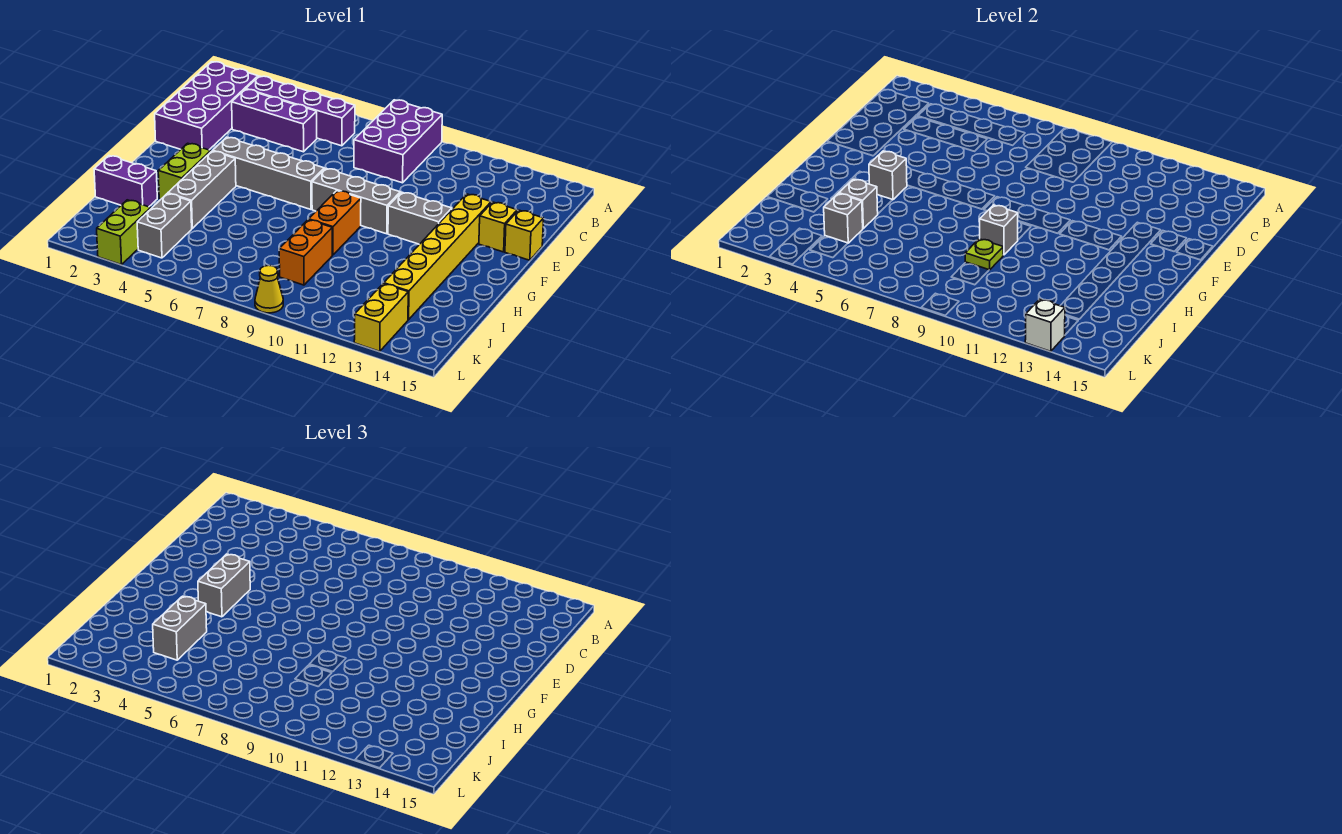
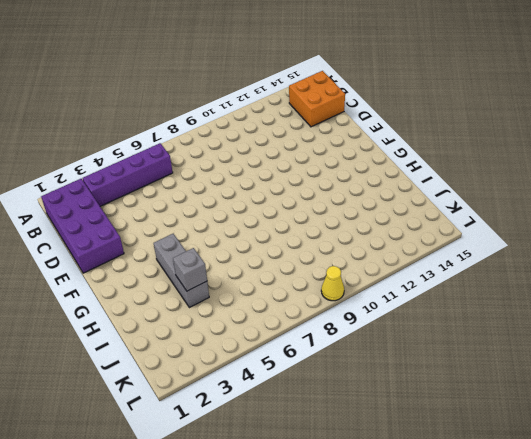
orange brick B14:C15 level 1 -> none
none -> purple brick A8:C9 level 1
none -> purple brick C3:C5 level 1
none -> yellow brick E13:J13 level 1

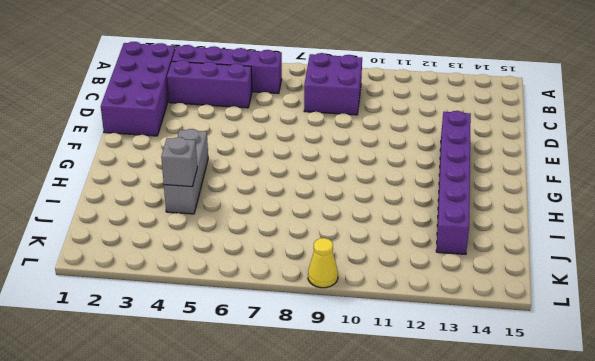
purple brick B8:C9 level 1 -> purple brick A8:C9 level 1
purple brick E13:J13 level 1 -> yellow brick E13:J13 level 1
none -> yellow brick E14 level 1
none -> yellow brick E15 level 1
none -> grey brick F4:F7 level 1

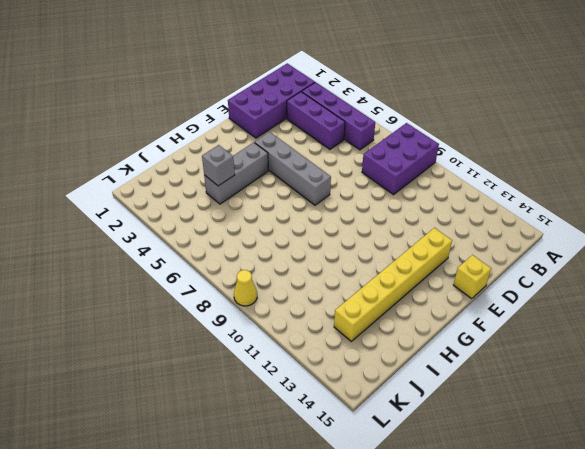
none -> yellow brick E14 level 1
none -> grey brick F8:F10 level 1
none -> grey brick F11:F12 level 1

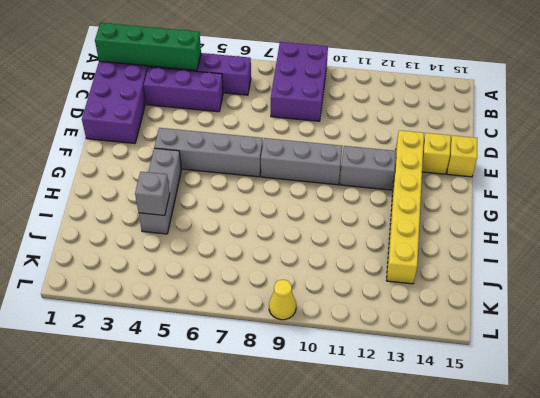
green brick B1:B4 level 2 -> none
none -> lime brick G3:H3 level 1
none -> orange brick G9:H9 level 1
none -> purple brick I1:I2 level 1

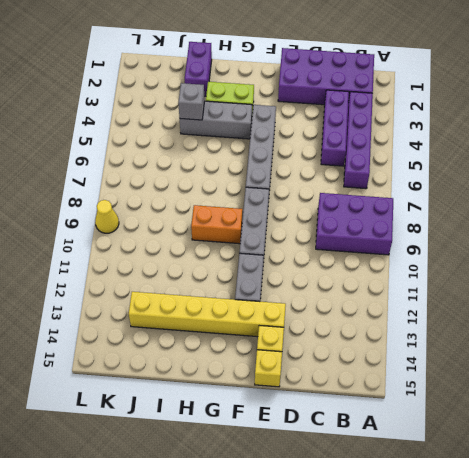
none -> orange brick I9:J9 level 1
none -> grey brick J4:K4 level 1
none -> lime brick K3:L3 level 1

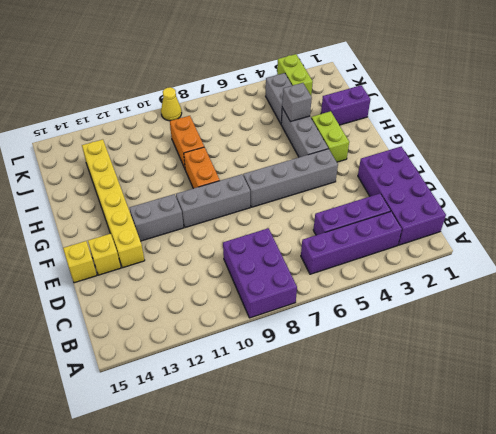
none -> yellow brick K13:L13 level 1
none -> grey brick G4 level 2
none -> grey brick H9 level 2

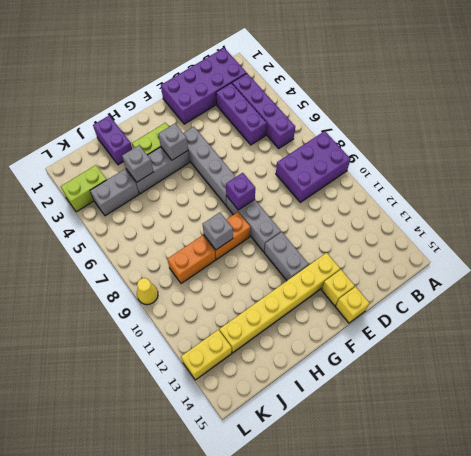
purple brick F8 level 2 -> none
none -> lime plate I9 level 2
none -> grey brick J4 level 2
none -> white brick L13 level 2

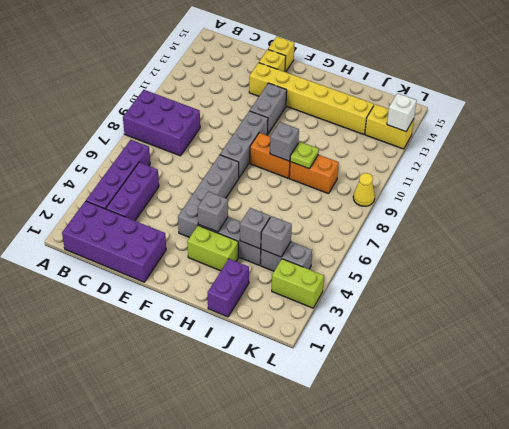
none -> grey brick F4:G4 level 3
none -> grey brick I4:J4 level 3

